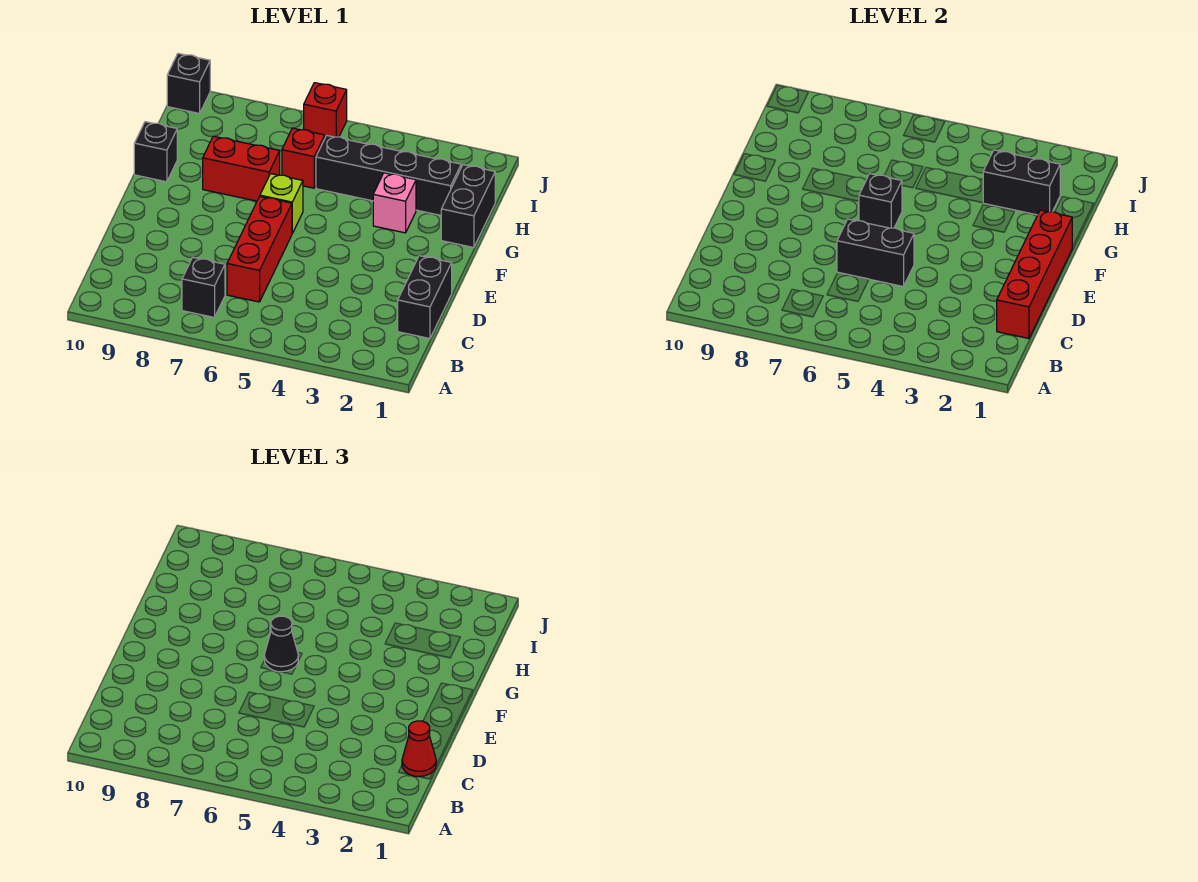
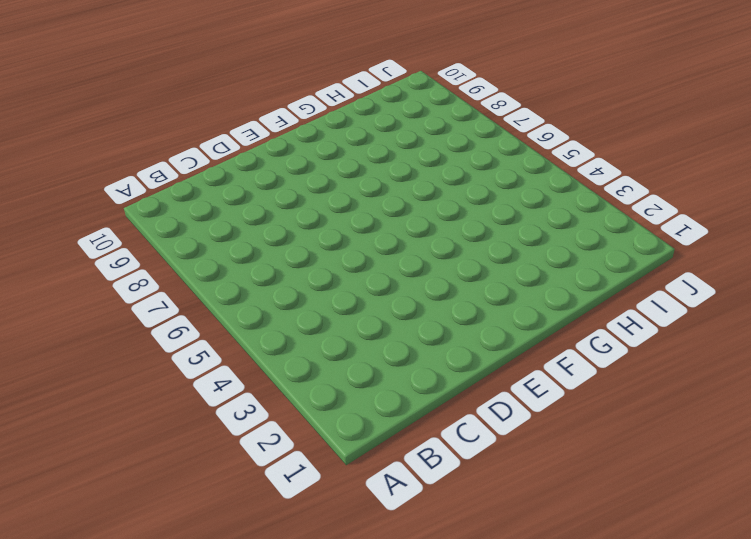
none -> black brick B7 level 1
none -> black brick C1:D1 level 1
none -> red brick C6:E6 level 1

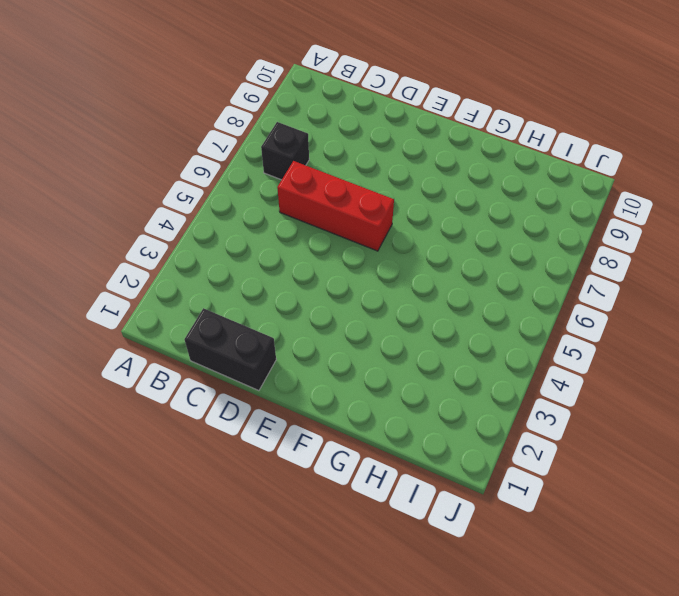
none -> lime brick F6 level 1
none -> black brick G1:H1 level 1
none -> pink brick G3 level 1

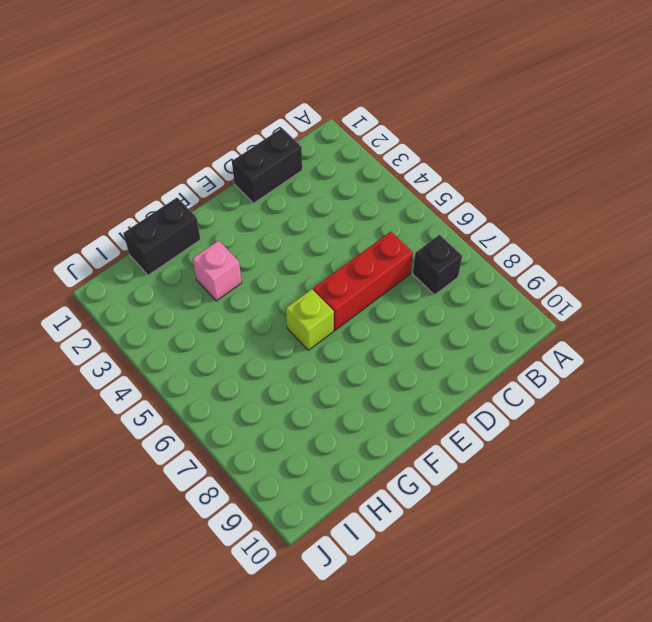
none -> red brick G7:G8 level 1
none -> black brick G10 level 1
none -> black brick H2:H5 level 1

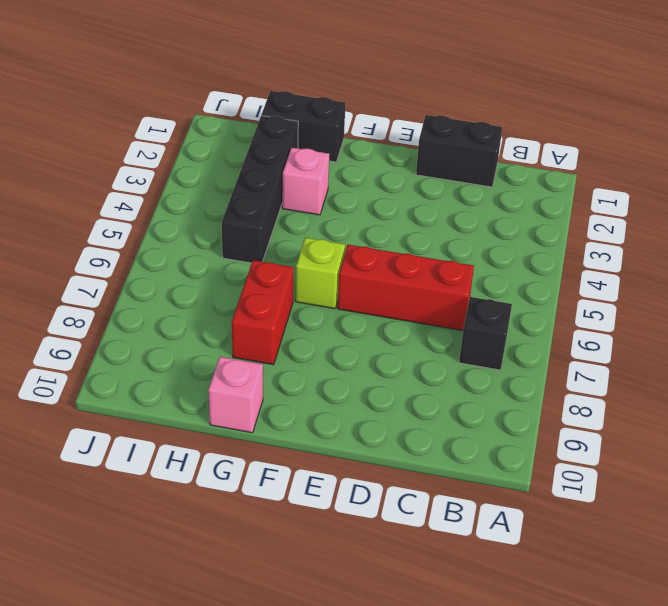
pink brick G10 level 1 -> black brick G10 level 1
none -> red brick H6 level 1
none -> red brick J6 level 1
none -> black brick J10 level 1

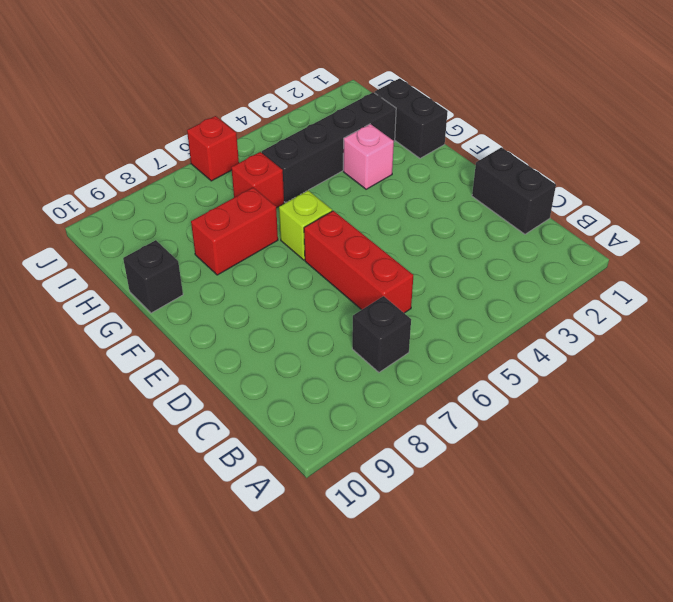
none -> black brick J10 level 1
none -> red brick C1:F1 level 2
none -> black brick D5:D6 level 2

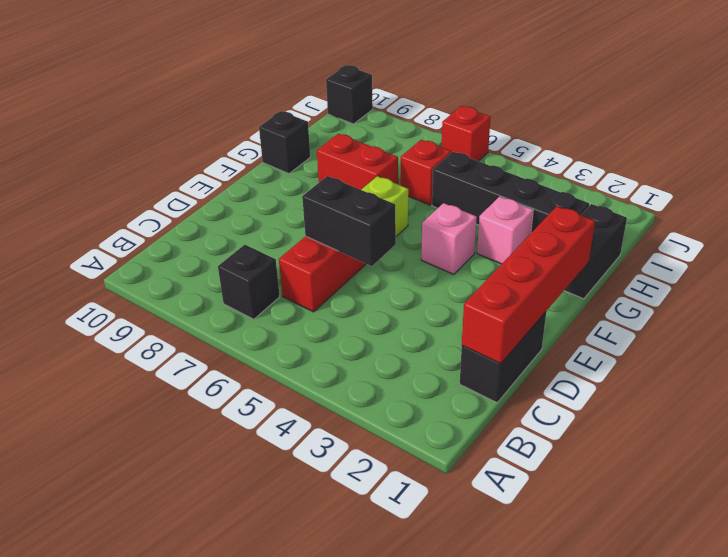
pink brick F4 level 1 -> none
none -> black brick F6 level 2
none -> black brick H2:H3 level 2
none -> red cone C1 level 3

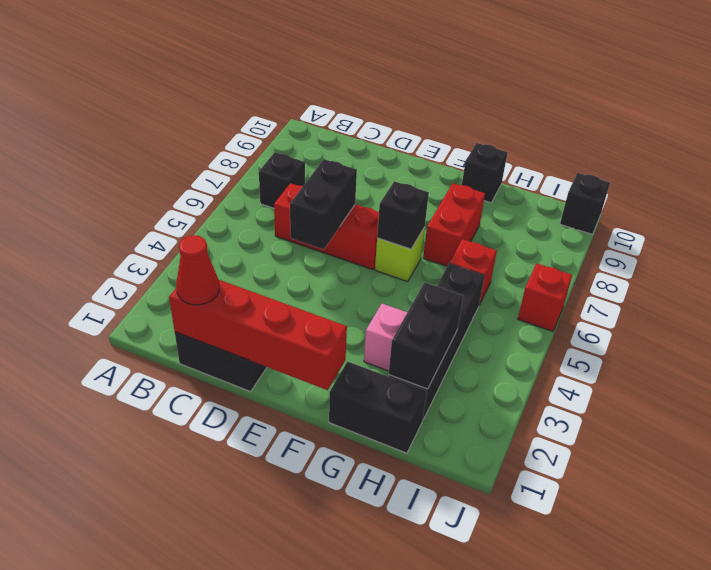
none -> black cone F6 level 3

